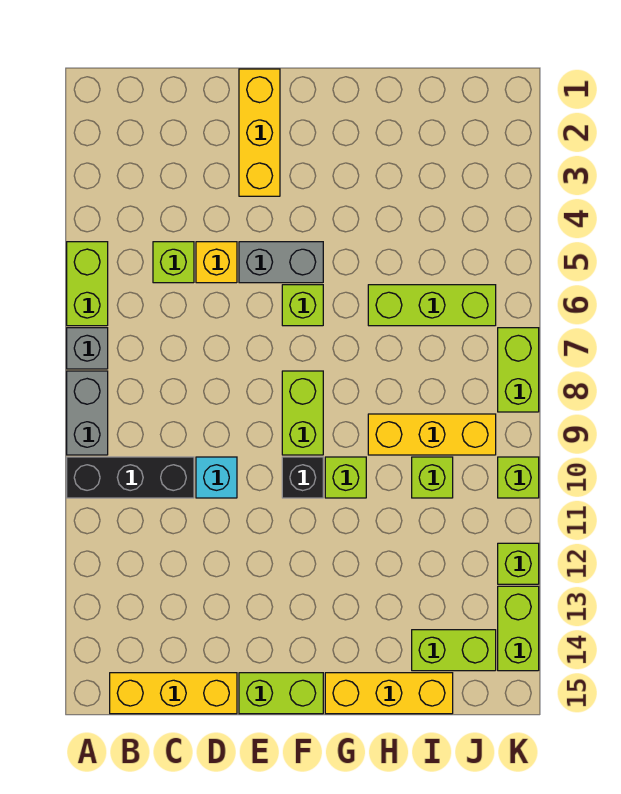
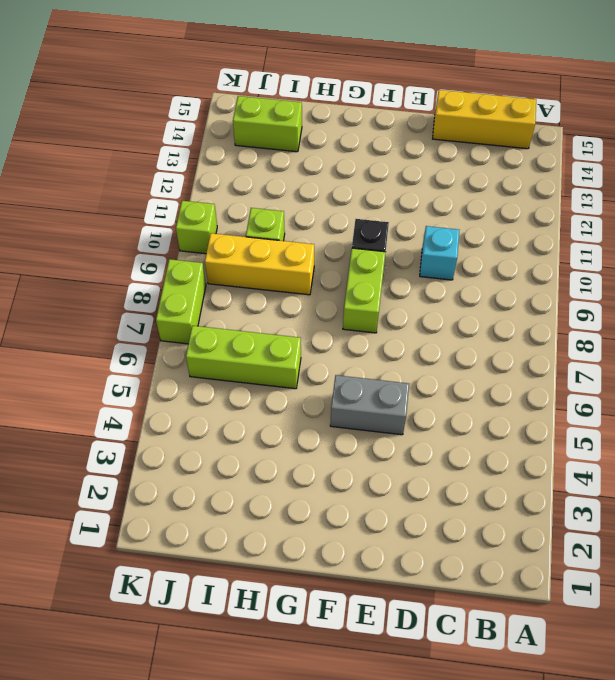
none -> lime brick A5:A6 level 1
none -> grey brick A7 level 1
none -> grey brick A8:A9 level 1

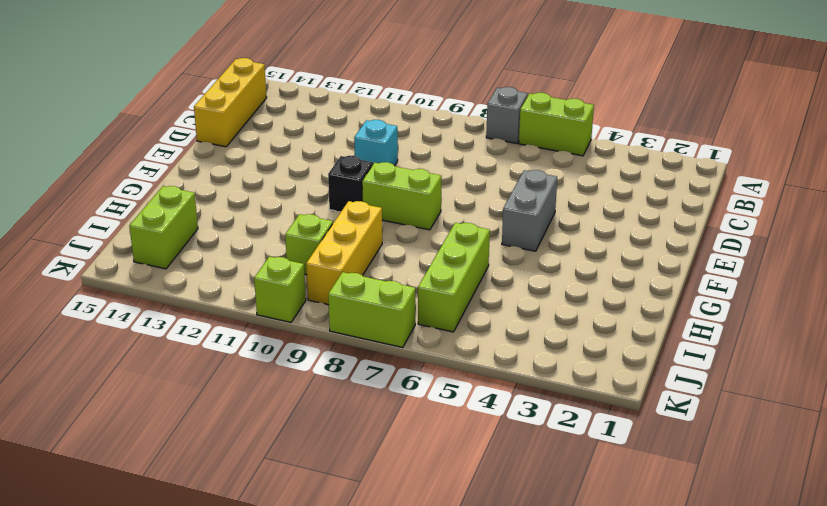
none -> grey brick A8:A9 level 1
none -> black brick A10:C10 level 1
none -> lime brick C5 level 1

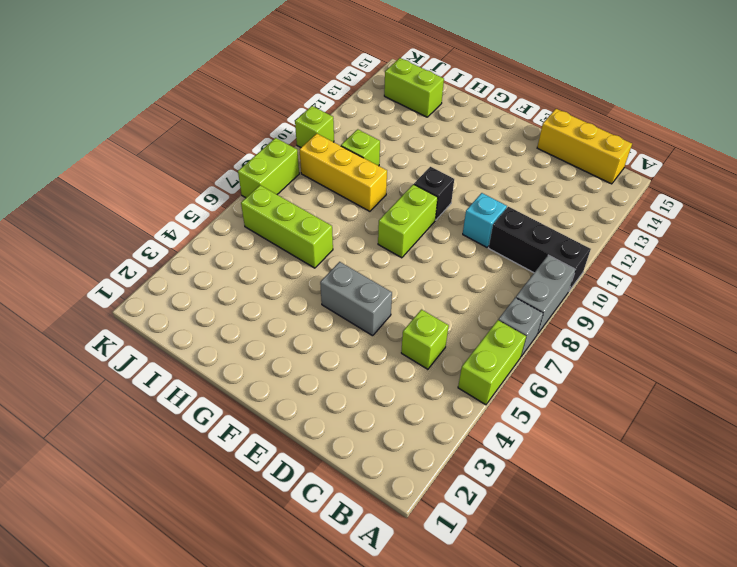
none -> yellow brick D5 level 1
none -> yellow brick E1:E3 level 1
none -> lime brick E15:F15 level 1

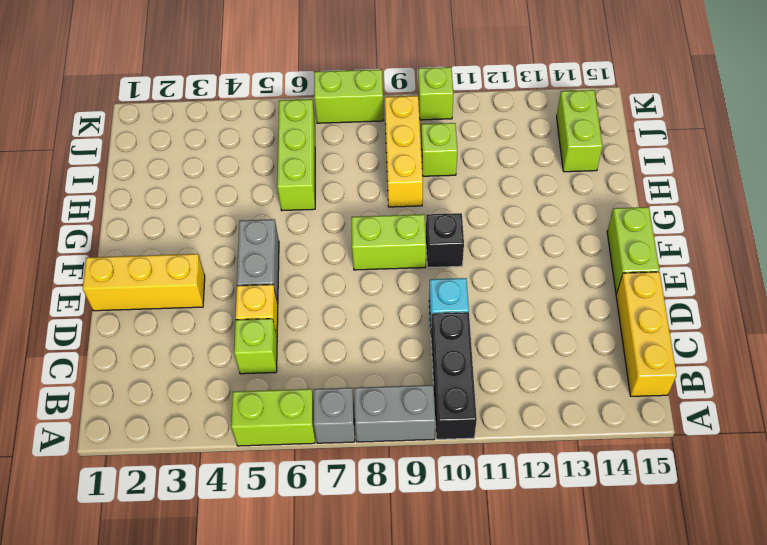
none -> lime brick F6 level 1
none -> lime brick G10 level 1
none -> yellow brick G15:I15 level 1

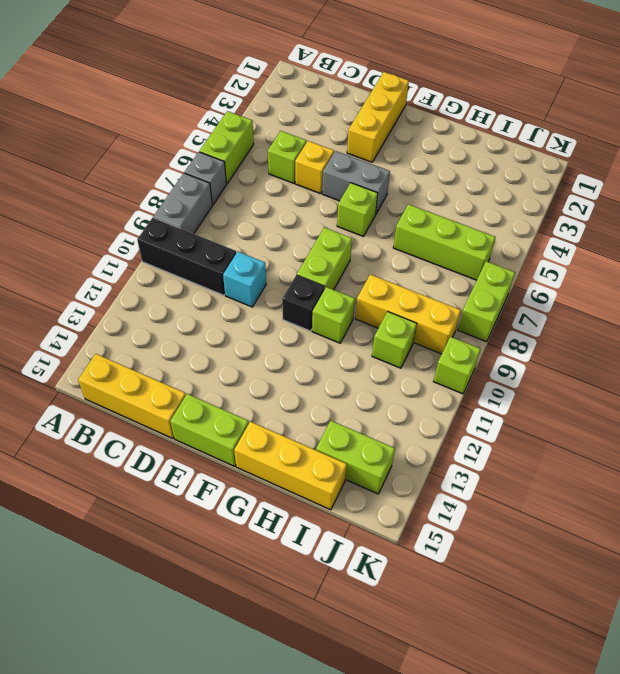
none -> lime brick K12 level 1
none -> lime brick K13:K14 level 1

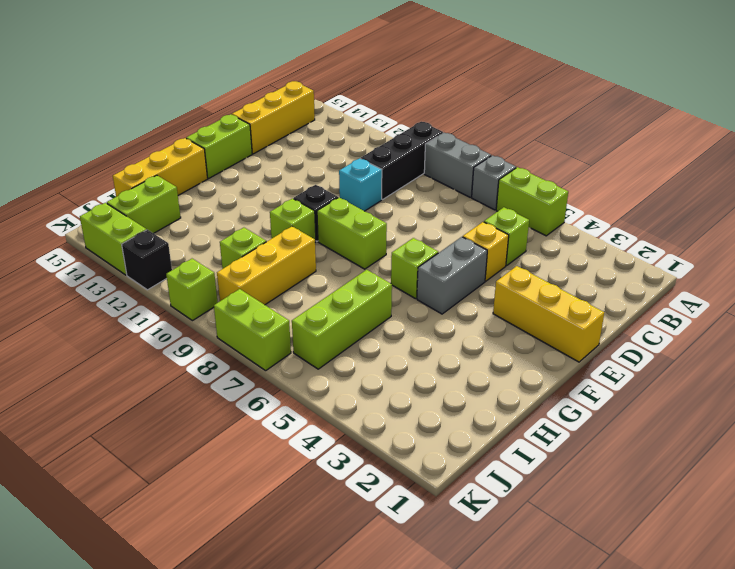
black brick K12 level 1 -> lime brick K12 level 1

